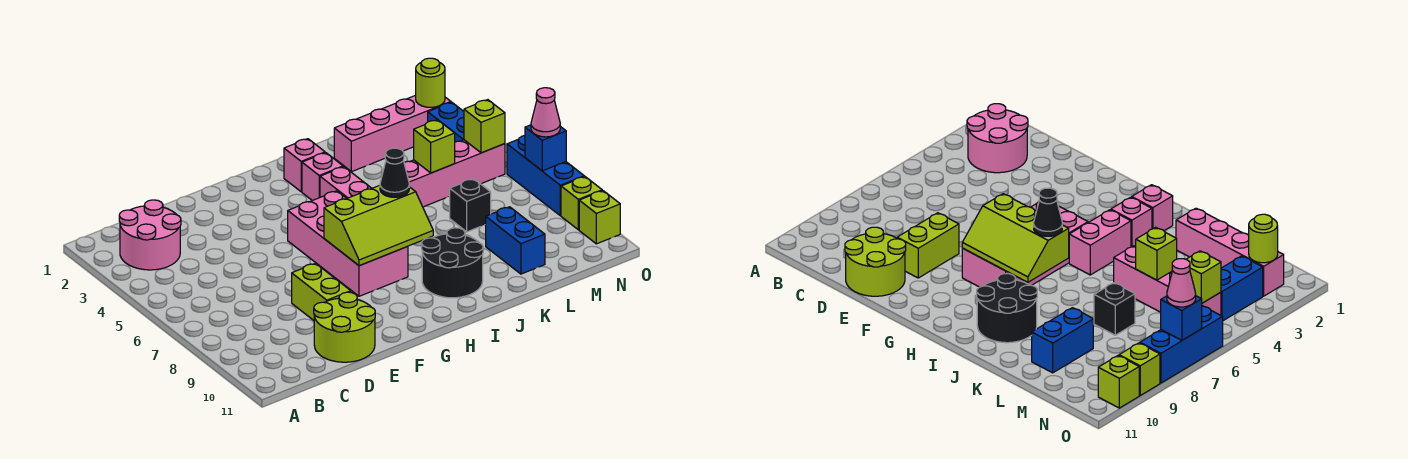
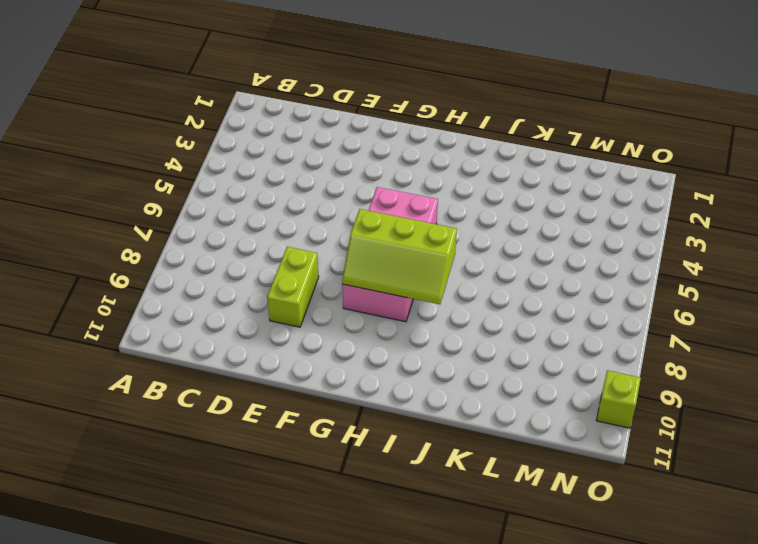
none -> pink round brick B2:C3 level 1
none -> lime round brick D10:E11 level 1
none -> pink brick I2 level 1

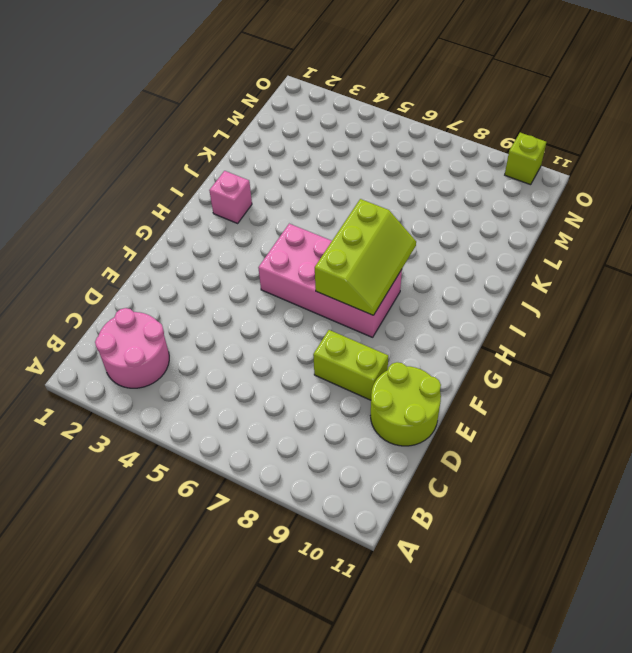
none -> pink brick I3 level 1
none -> pink brick I4:I5 level 1
none -> black round brick I9:J10 level 1

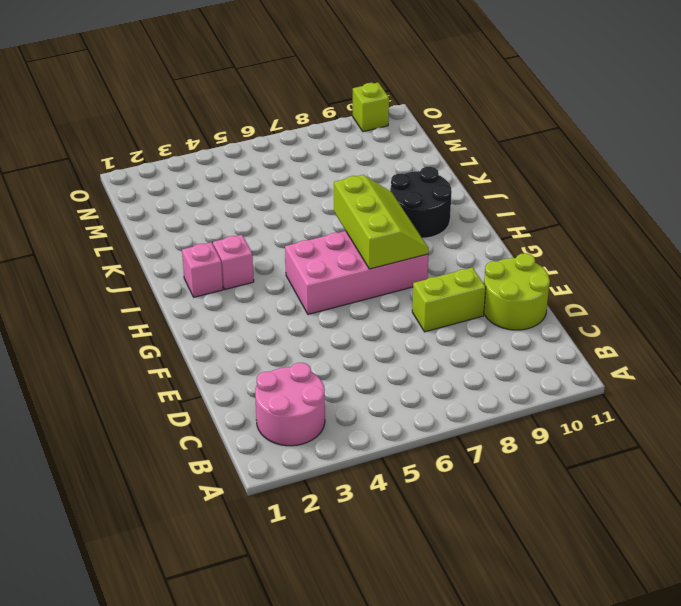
none -> pink brick I4:I5 level 1
none -> pink brick K2:N2 level 1
none -> pink brick K5:N5 level 1

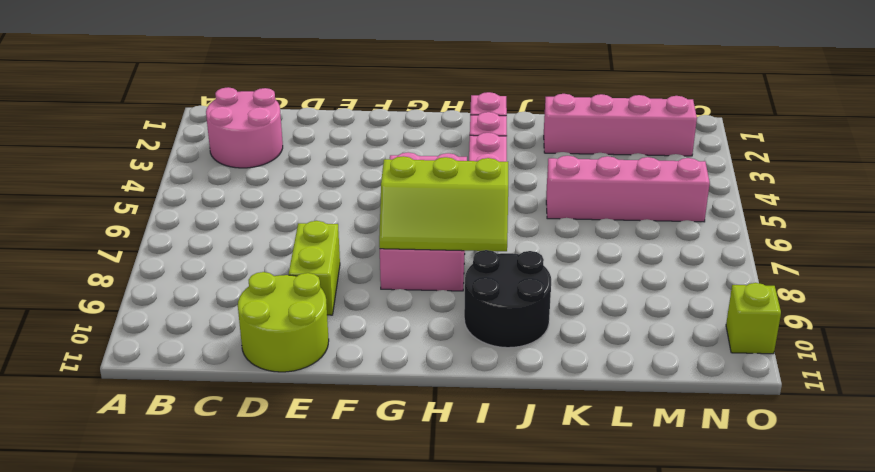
none -> black brick L7 level 1
none -> blue brick L9:L10 level 1
none -> blue brick N3:N4 level 1

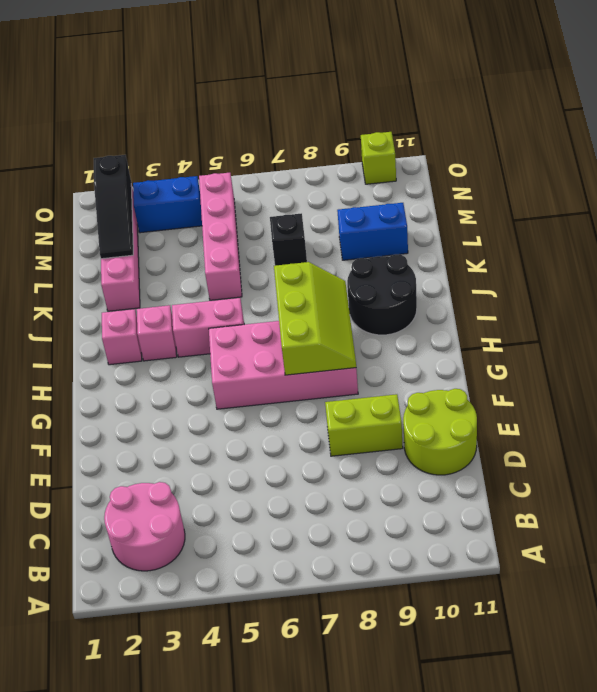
black slope L2:N2 level 2 top N -> lime round brick N2 level 2
none -> blue brick O6:O8 level 1
none -> lime brick O9 level 1
none -> lime brick L5 level 2

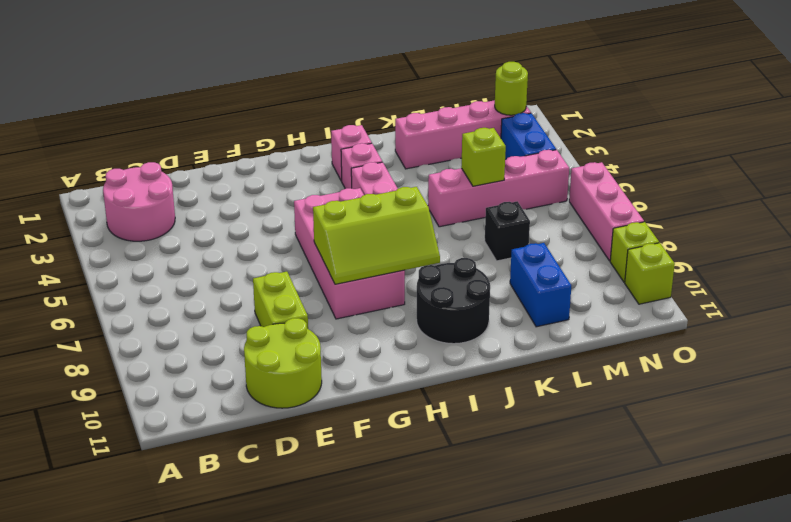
pink brick O6:O8 level 1 -> blue brick O6:O8 level 1
none -> lime brick N5 level 2
none -> blue brick O7 level 2
none -> black cone I7 level 3

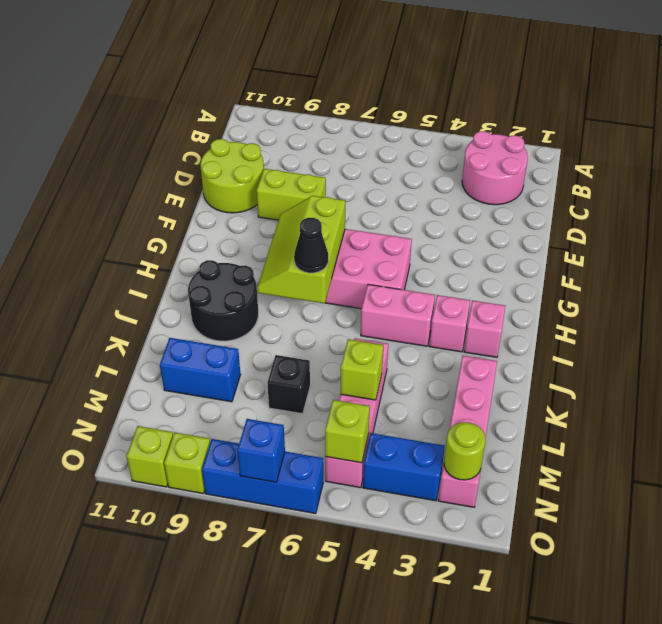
none -> pink cone O7 level 3

